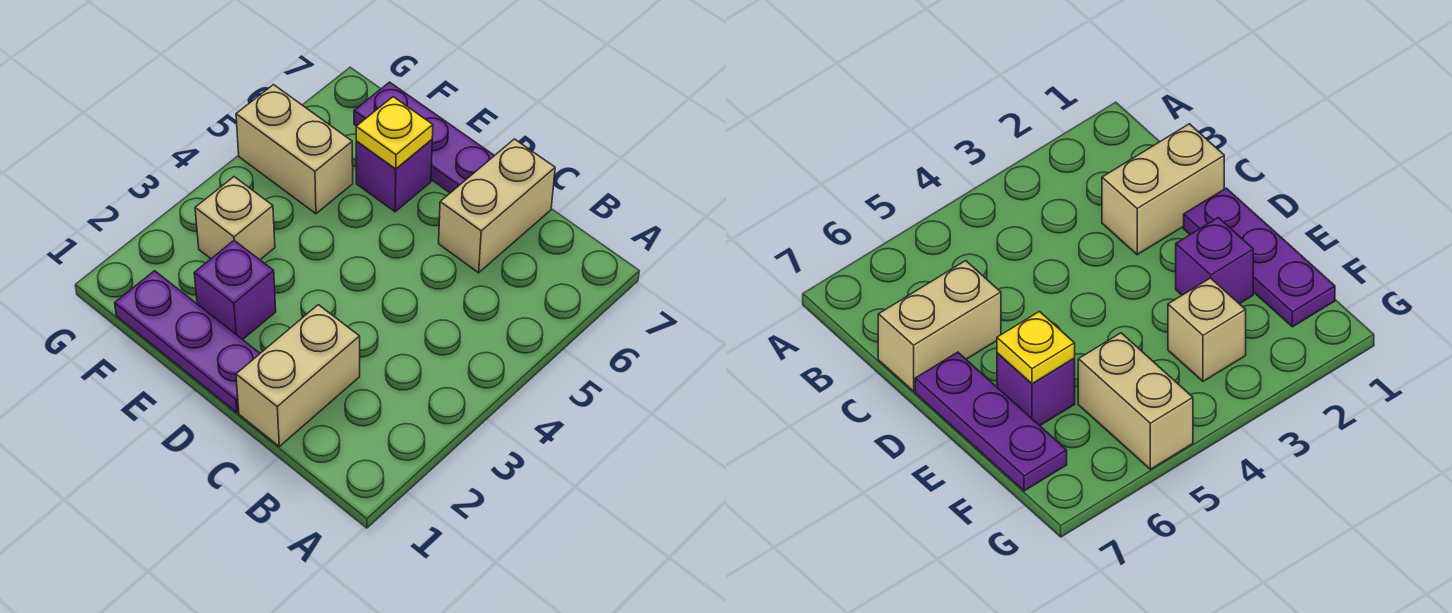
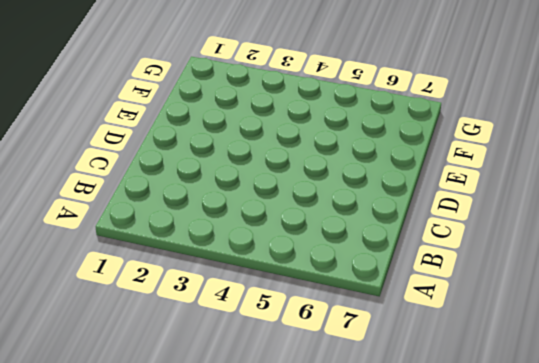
none -> tan brick C1:C2 level 1
none -> tan brick C6:C7 level 1

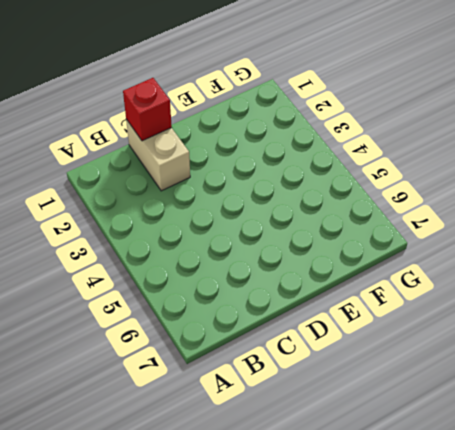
red brick C1 level 2 -> none
none -> tan brick C6:C7 level 1
none -> purple plate D1:F1 level 1

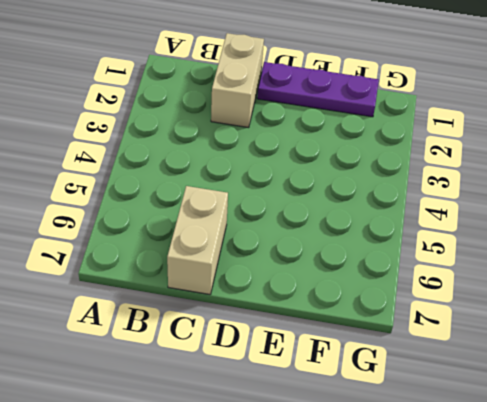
none -> purple plate D7:F7 level 1
none -> purple brick E2 level 1

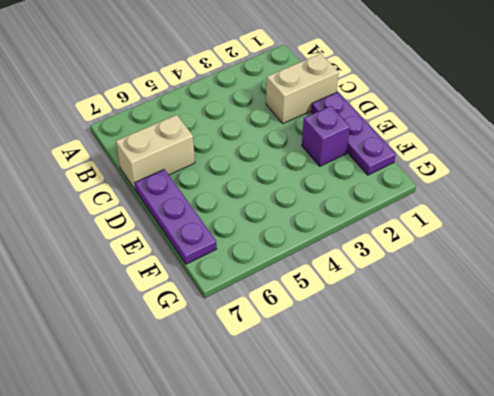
none -> purple brick E6 level 1
none -> tan brick F3 level 1

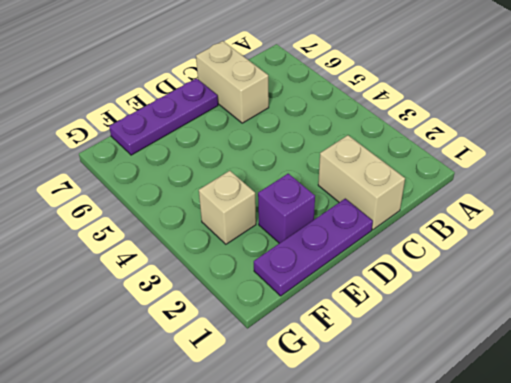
none -> purple brick E6 level 1
none -> tan brick F5:G5 level 1

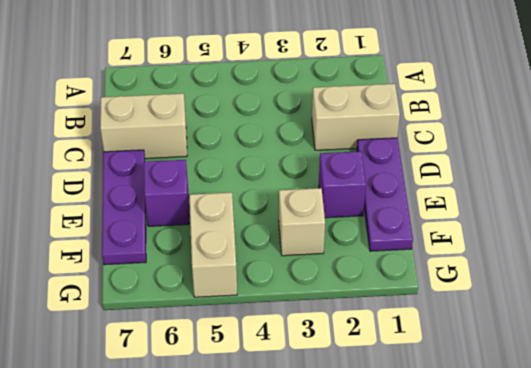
none -> yellow plate E6 level 2

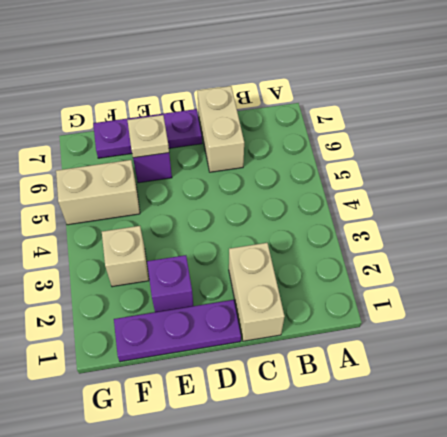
tan plate E6 level 2 -> yellow plate E6 level 2

